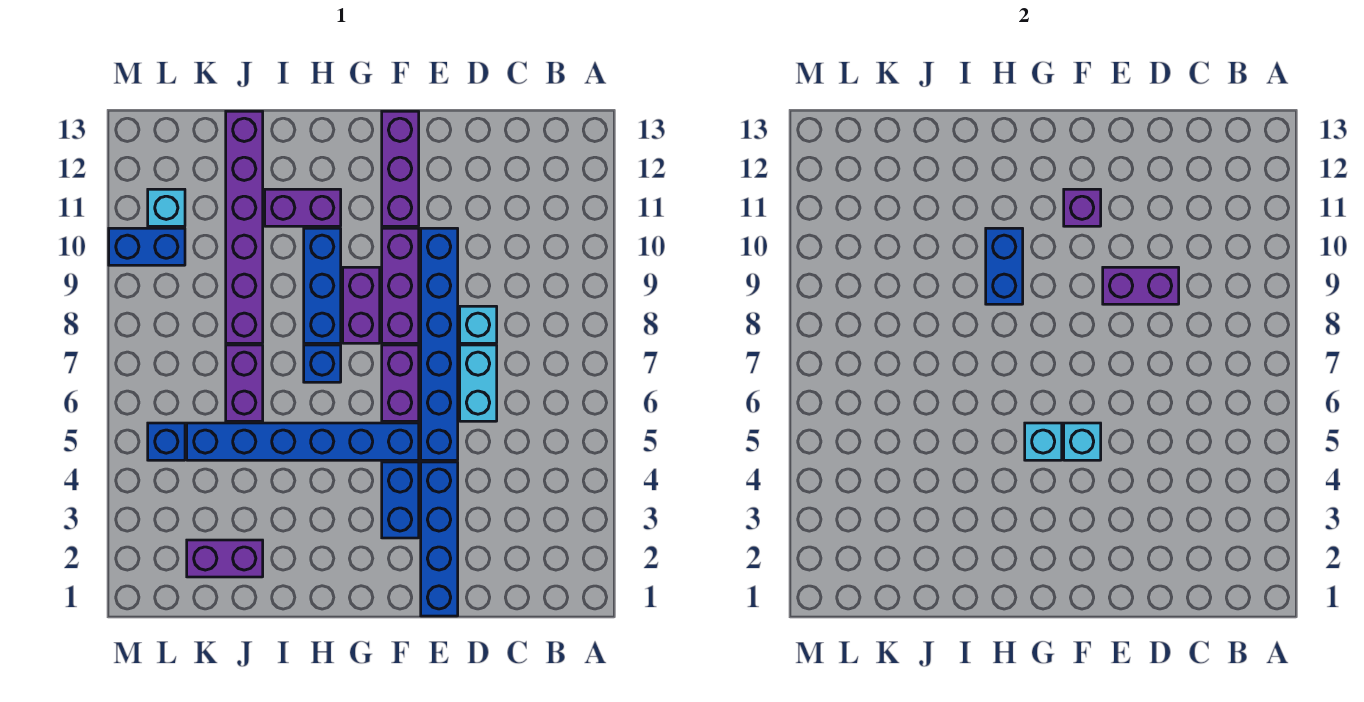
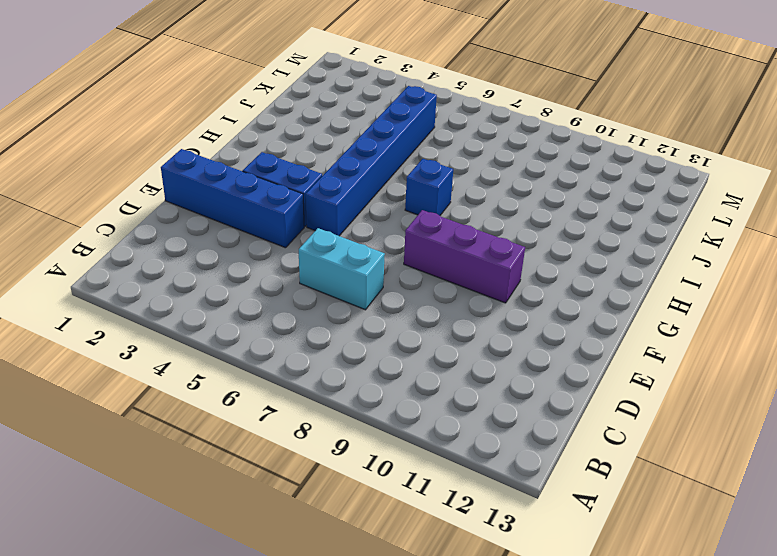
none -> cyan brick D8 level 1
none -> blue brick E5:E10 level 1
none -> purple brick F6:F7 level 1

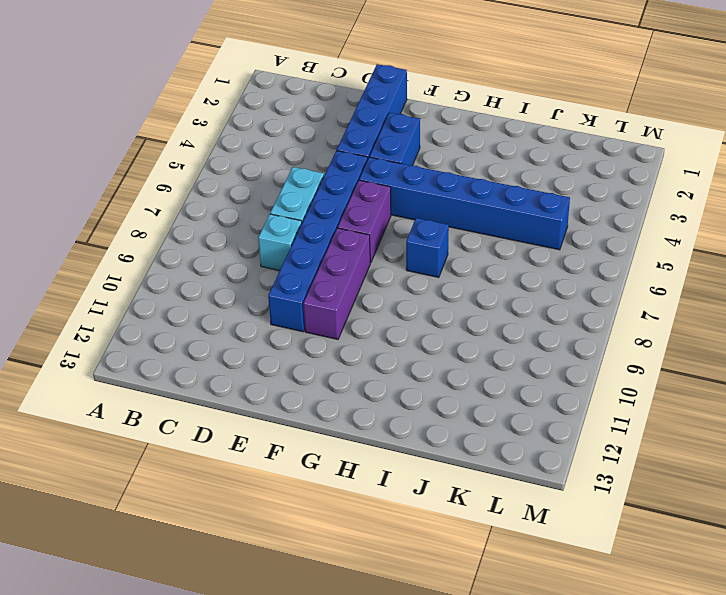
none -> purple brick F11:F13 level 1
none -> purple brick G8:G9 level 1
none -> blue brick H8:H10 level 1

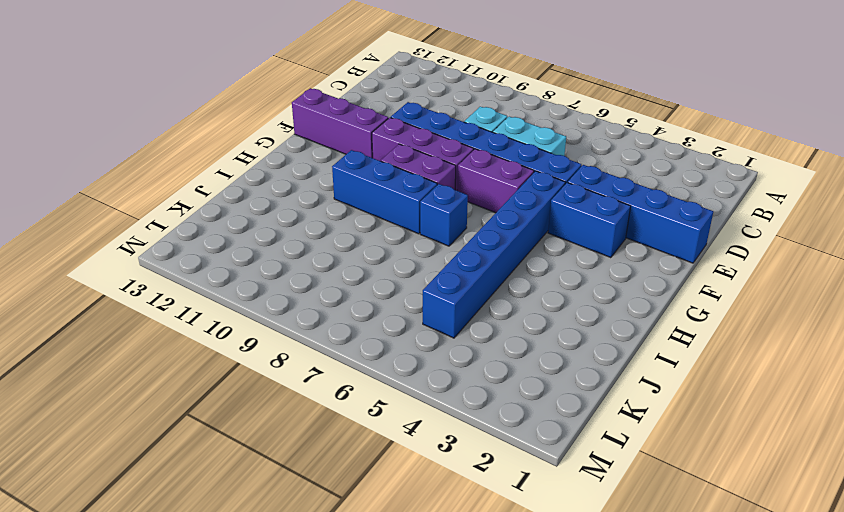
none -> purple brick H11:I11 level 1
none -> purple brick J2:K2 level 1
none -> purple brick J6:J7 level 1

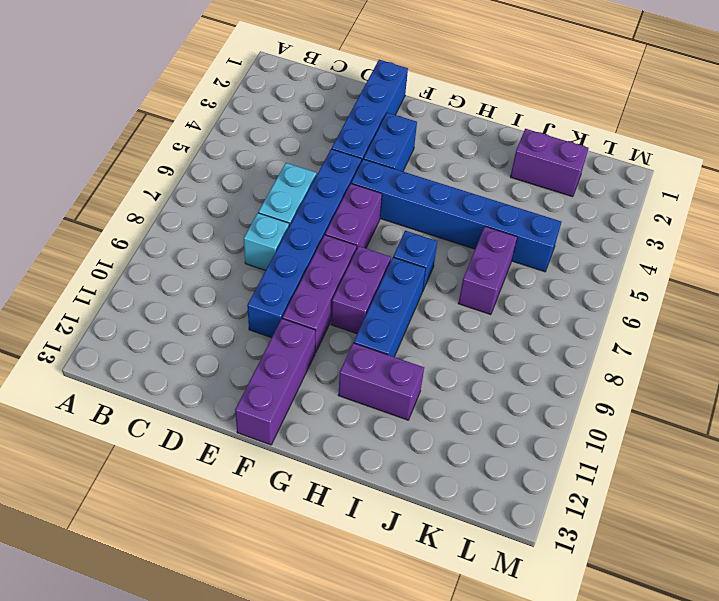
none -> purple brick J8:J13 level 1
none -> blue brick L5 level 1
none -> blue brick L10:M10 level 1

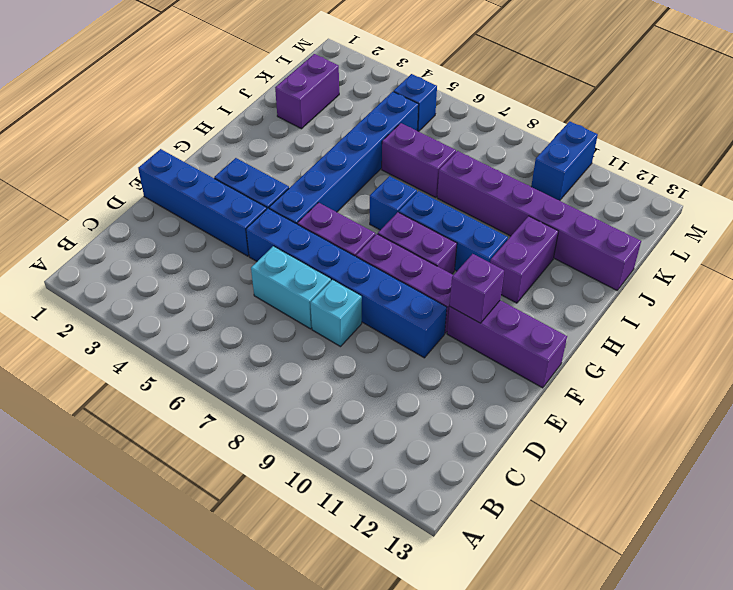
none -> cyan brick L11 level 1
none -> purple brick D9:E9 level 2
none -> cyan brick F5 level 2

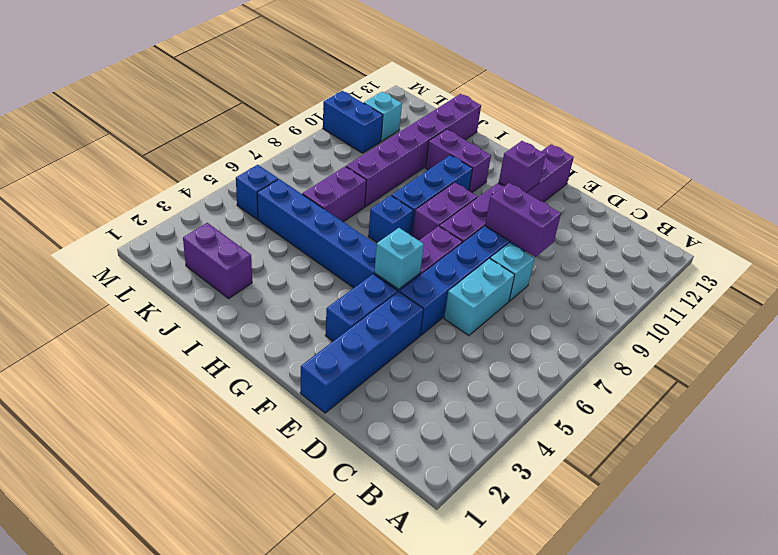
none -> cyan brick G5 level 2
none -> blue brick H9:H10 level 2

